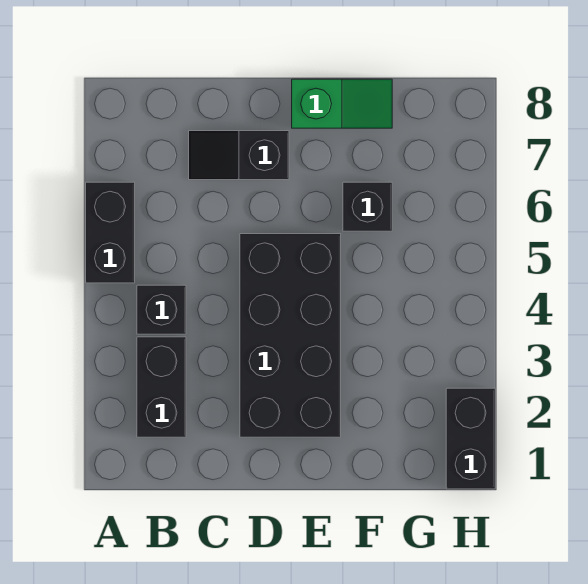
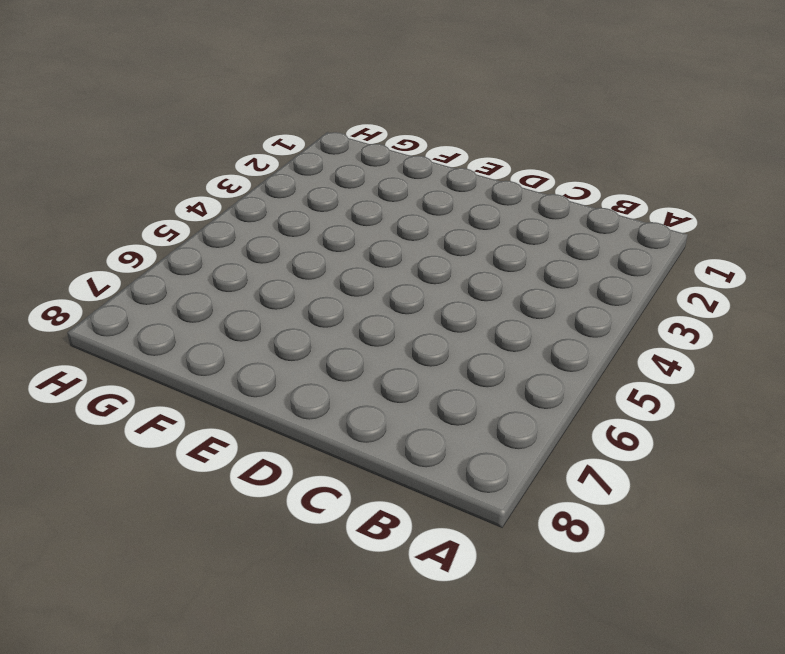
none -> black brick A5:A6 level 1
none -> black brick B2:B3 level 1

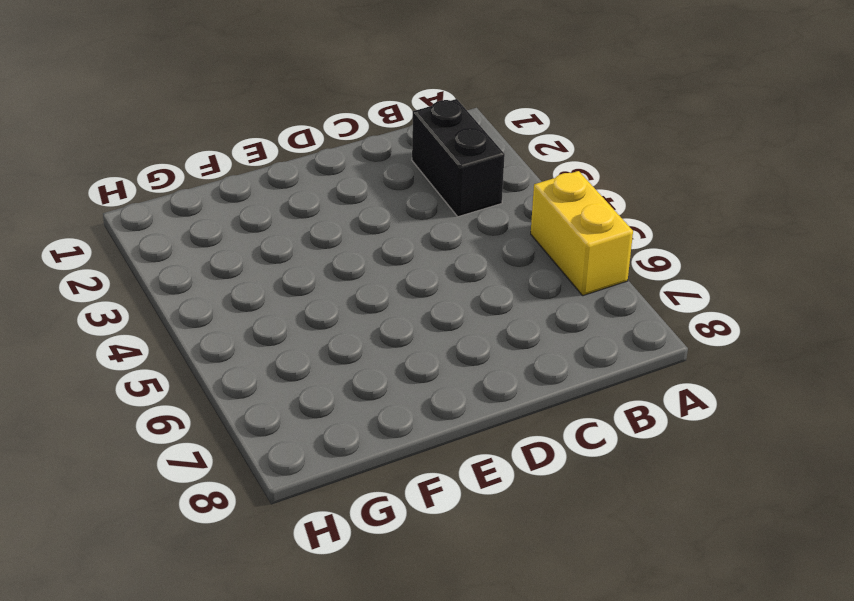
yellow brick A5:A6 level 1 -> black brick A5:A6 level 1
none -> black brick B4 level 1
none -> black slope C7:D7 level 1 top D

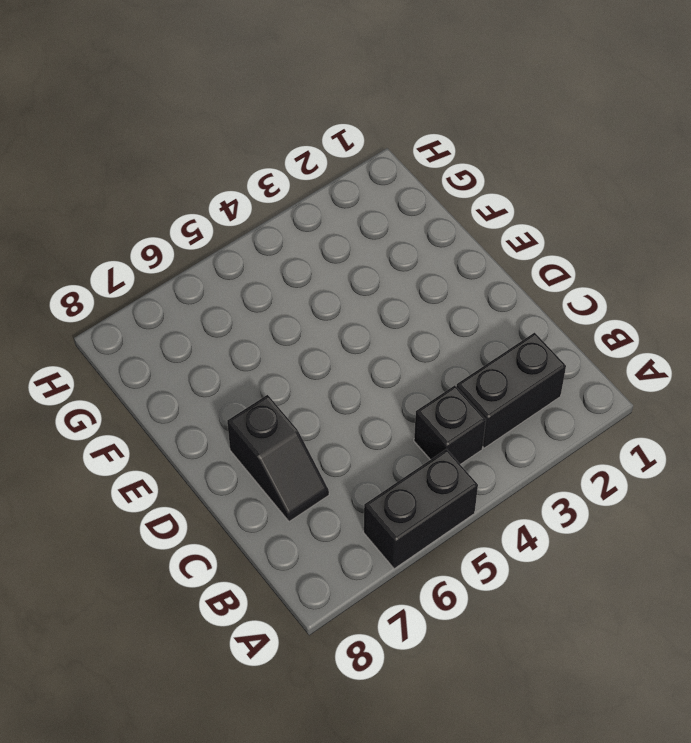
none -> black brick D2:E5 level 1
none -> green slope E8:F8 level 1 top E

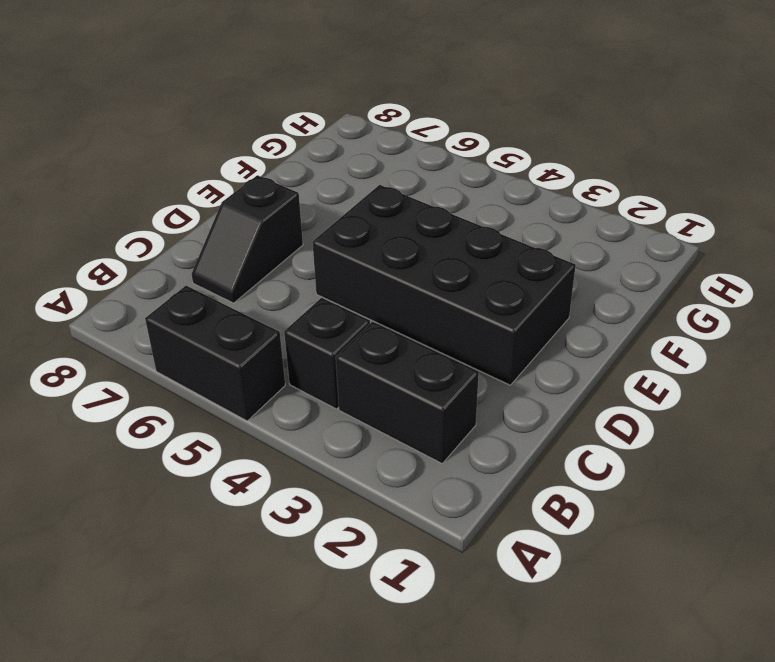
none -> green slope E8:F8 level 1 top E
none -> black brick F6 level 1

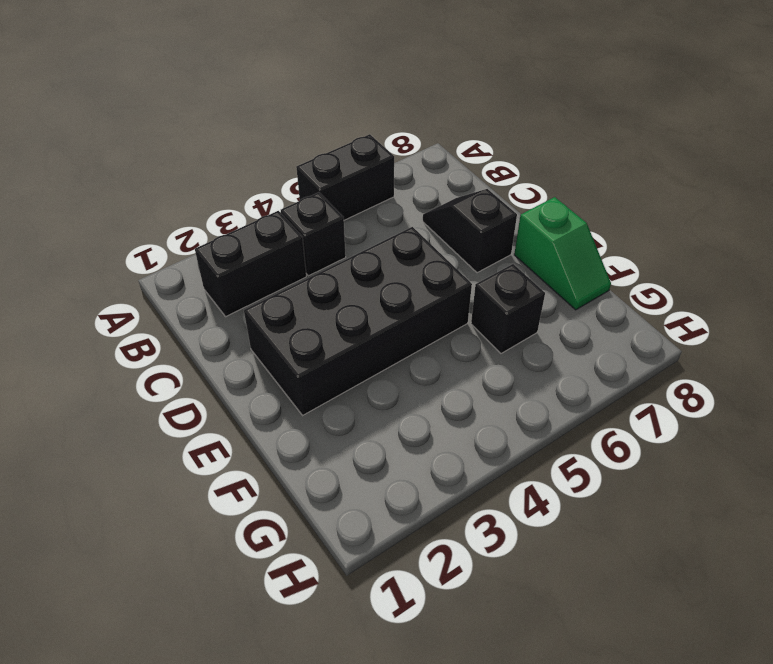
none -> black brick H1:H2 level 1

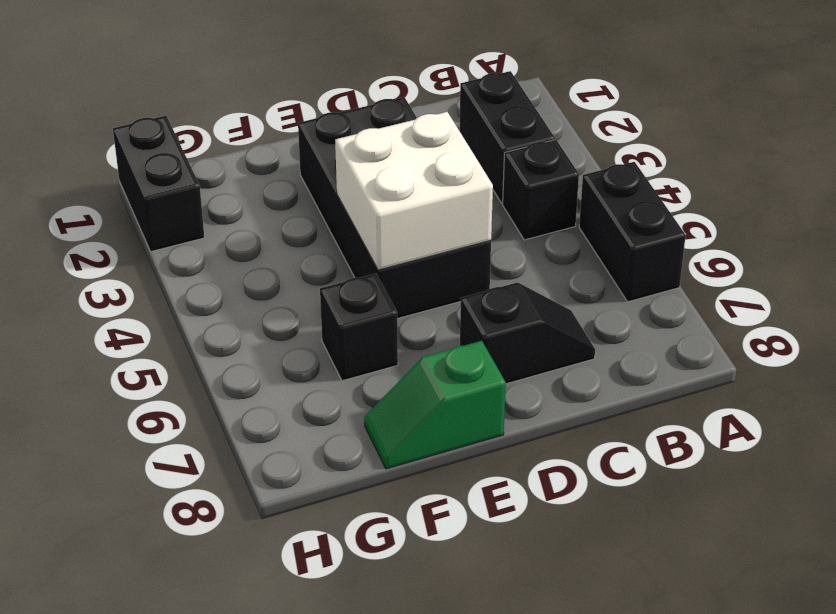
white brick D4:E5 level 2 -> none

